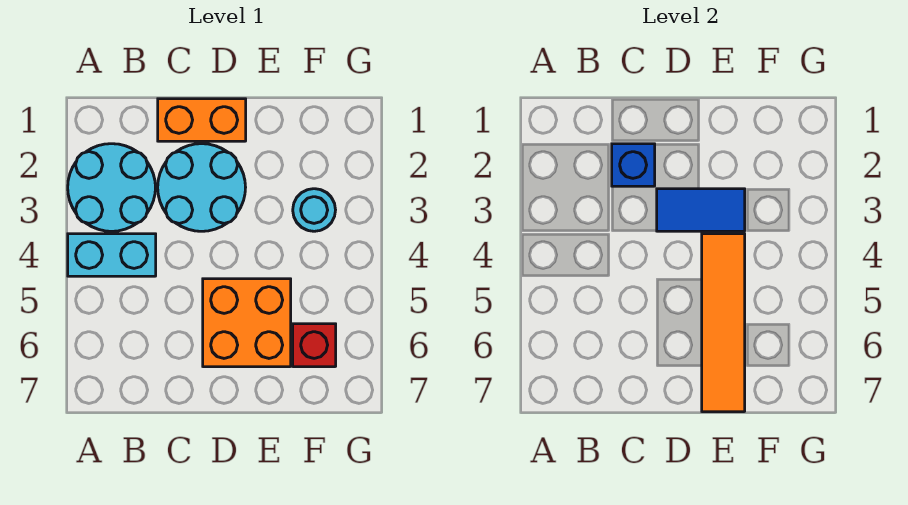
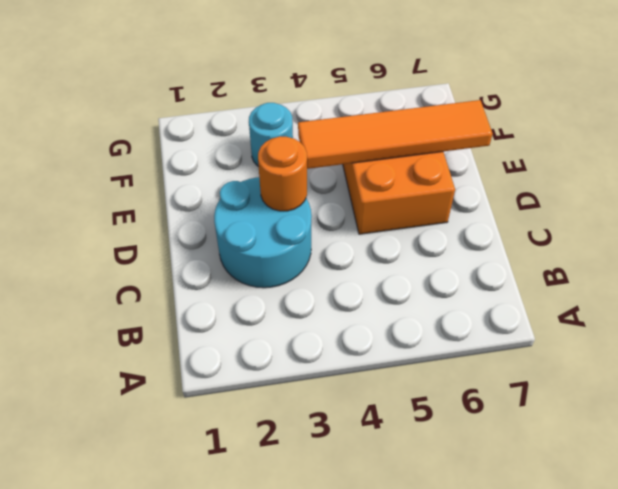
orange round brick D3 level 2 -> blue tile D3:E3 level 2
none -> cyan round brick A2:B3 level 1
none -> cyan brick A4:B4 level 1

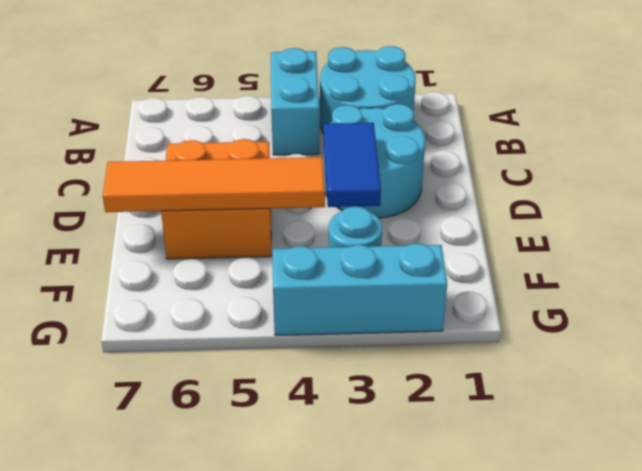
cyan brick G2:G4 level 1 -> none
none -> orange brick C1:D1 level 1
none -> red brick F6 level 1

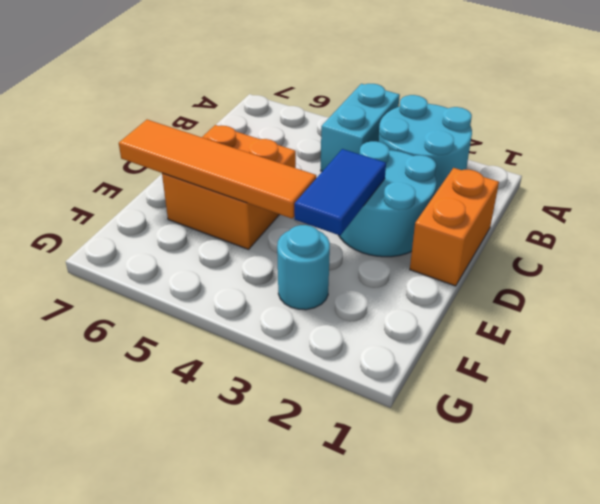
none -> red brick F6 level 1
none -> blue brick C2 level 2

